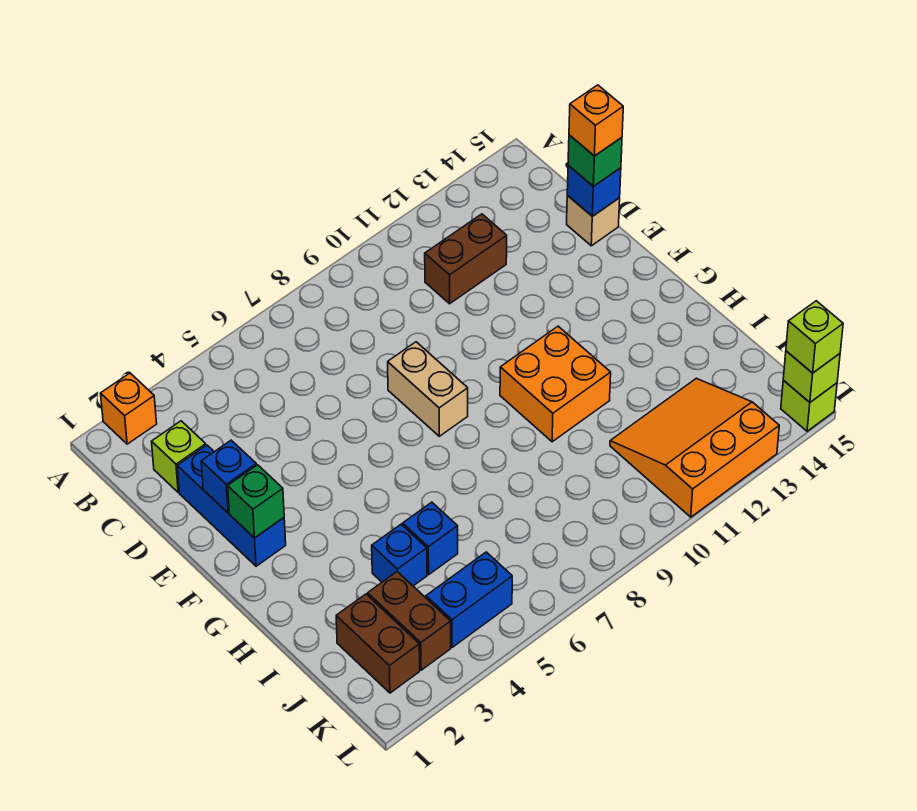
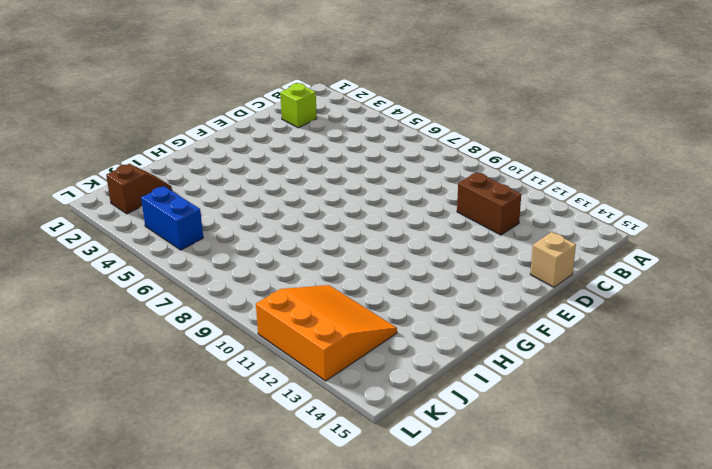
brown slope J2:K2 level 1 top K -> brown brick J2:K2 level 1
none -> orange brick A2 level 1
none -> blue brick D2:F2 level 1
none -> tan brick E8:F8 level 1

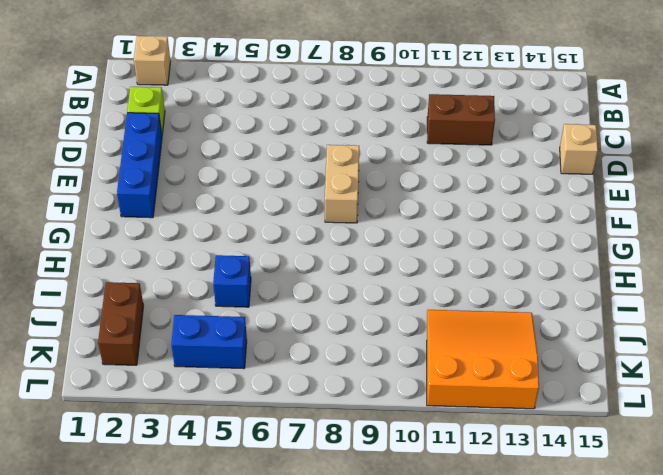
tan brick A2 level 1 -> orange brick A2 level 1
none -> orange brick G10:H11 level 1
none -> blue brick I4 level 1
none -> brown brick J3:K3 level 1

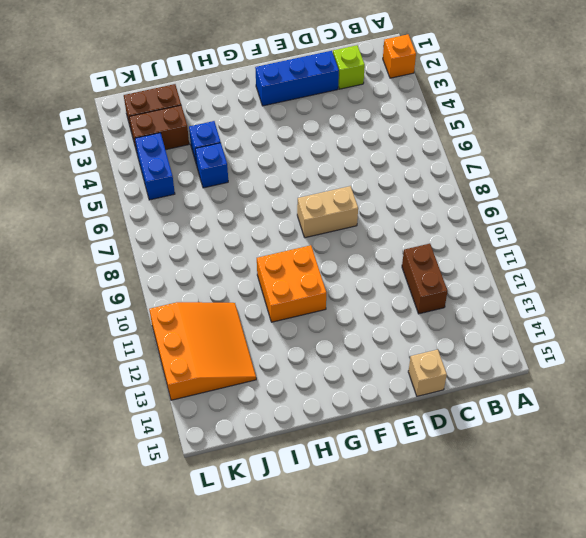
none -> lime brick L15 level 1
none -> blue brick D15 level 2
none -> blue brick E2 level 2

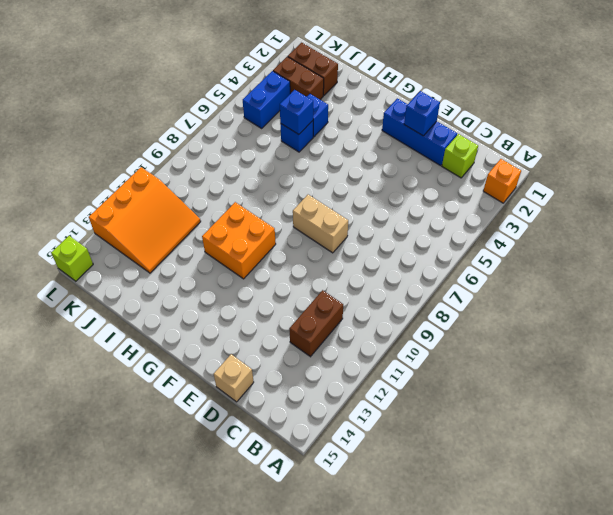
blue brick I5 level 2 -> blue brick D15 level 2
none -> green brick F2 level 2
none -> lime brick L15 level 2
none -> green brick D15 level 3

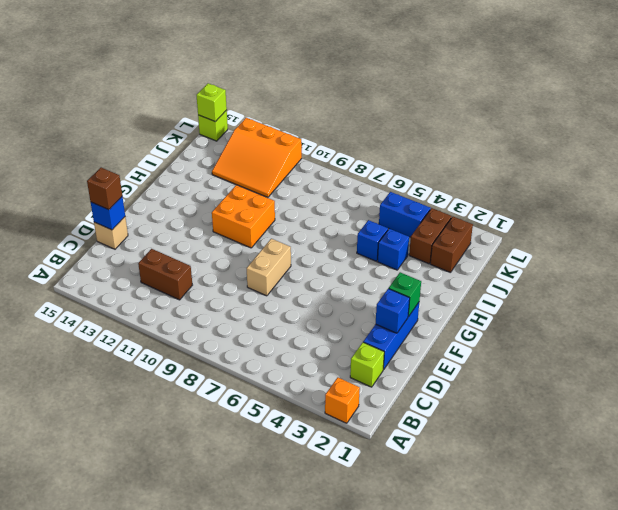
brown brick D15 level 3 -> green brick D15 level 3
none -> lime brick L15 level 3
none -> orange brick D15 level 4

